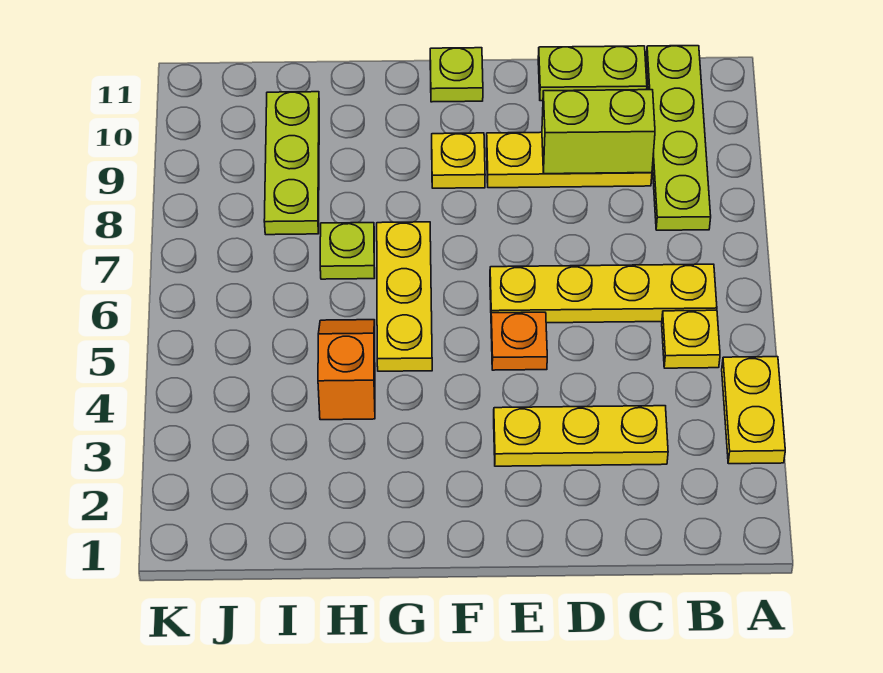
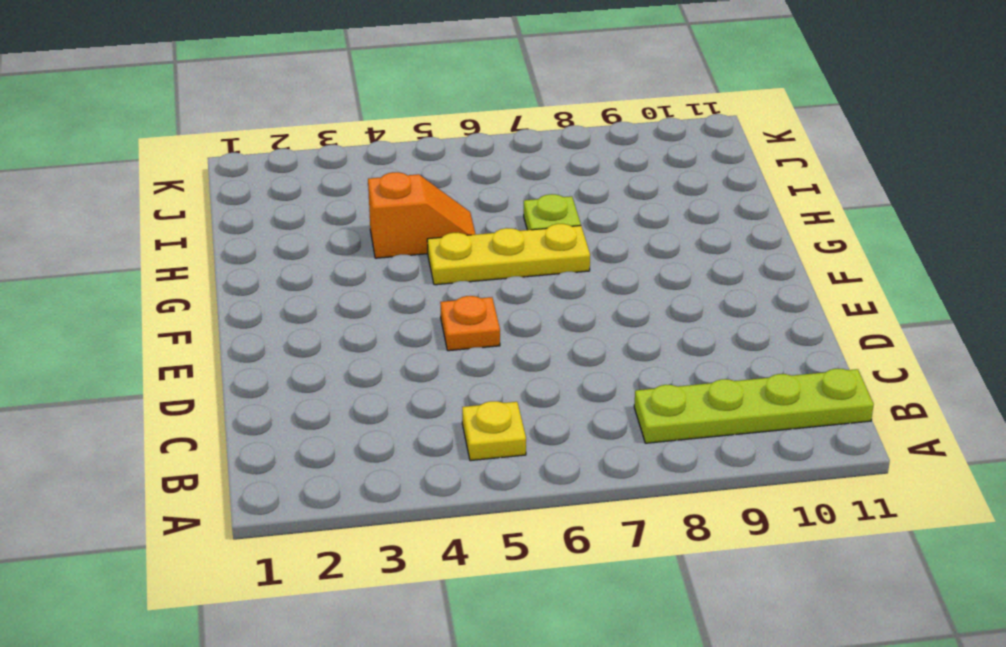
none -> yellow plate A3:A4 level 1
none -> yellow plate B6:E6 level 1
none -> yellow plate C3:E3 level 1

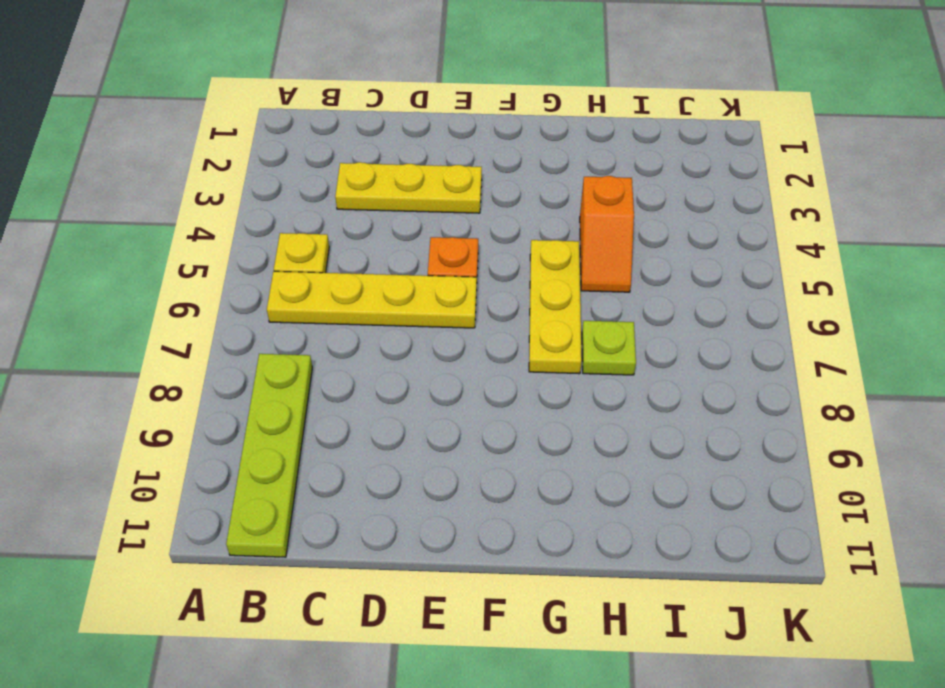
none -> yellow plate A3:A4 level 1
none -> yellow plate C9:E9 level 1
none -> lime plate C11:D11 level 1

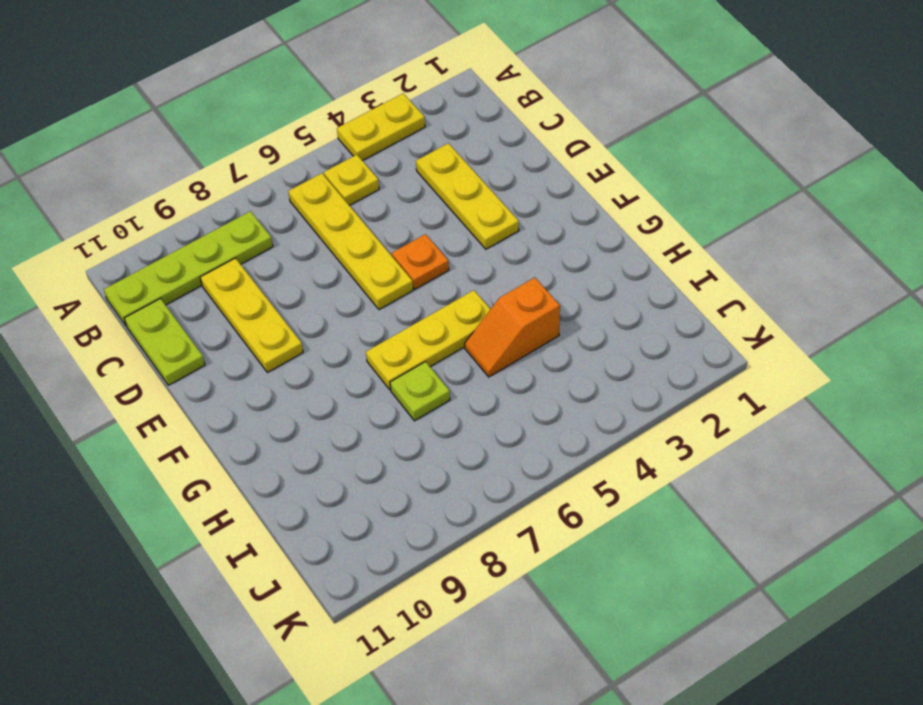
none -> yellow plate F9 level 1
none -> lime plate F11 level 1
none -> lime plate I8:I10 level 1

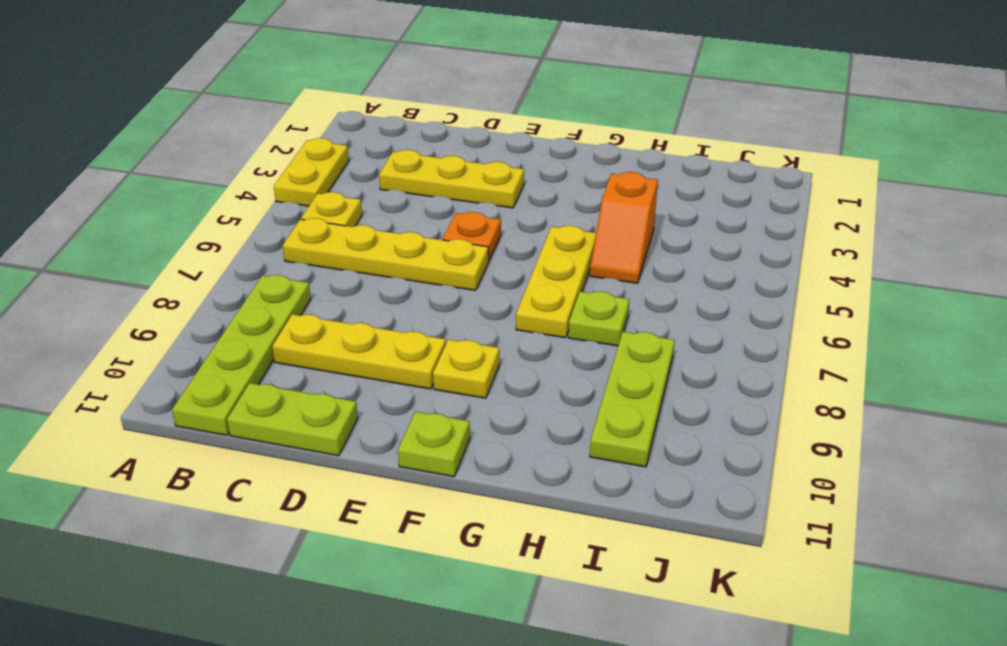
none -> lime brick C9:D9 level 2

